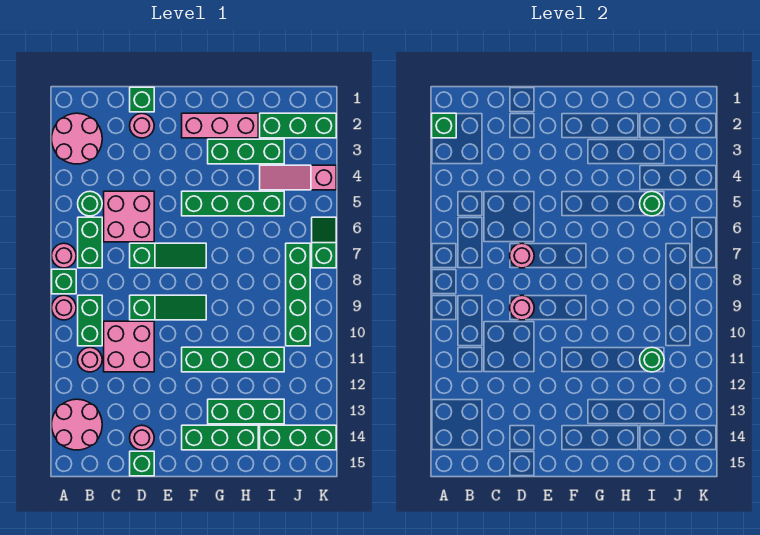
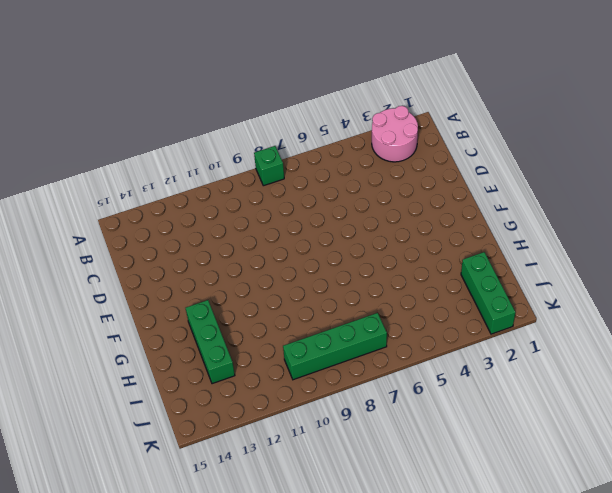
none -> pink round brick A7 level 1
none -> pink round brick A9 level 1
none -> pink round brick A13:B14 level 1
none -> green round brick B5 level 1

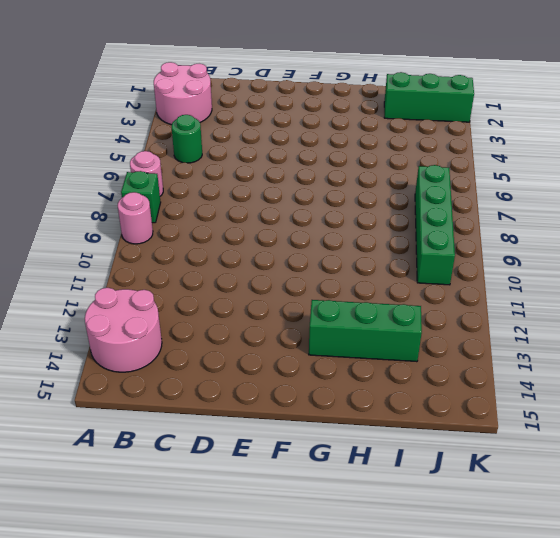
none -> green brick B6:B7 level 1
none -> green brick B9:B10 level 1
none -> pink round brick B11 level 1
none -> pink brick C5:D6 level 1

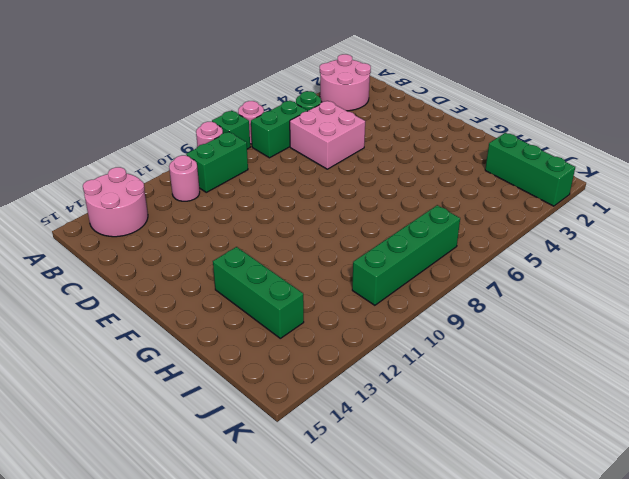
none -> pink brick C10:D11 level 1
none -> green brick D1 level 1
none -> pink round brick D2 level 1
none -> green slope D7:F7 level 1 top D

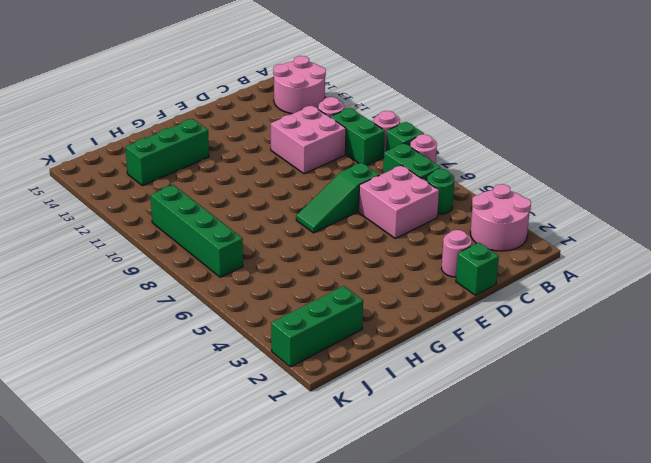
none -> green slope D9:F9 level 1 top D
none -> pink round brick D14 level 1
none -> green brick D15 level 1
none -> pink brick F2:H2 level 1

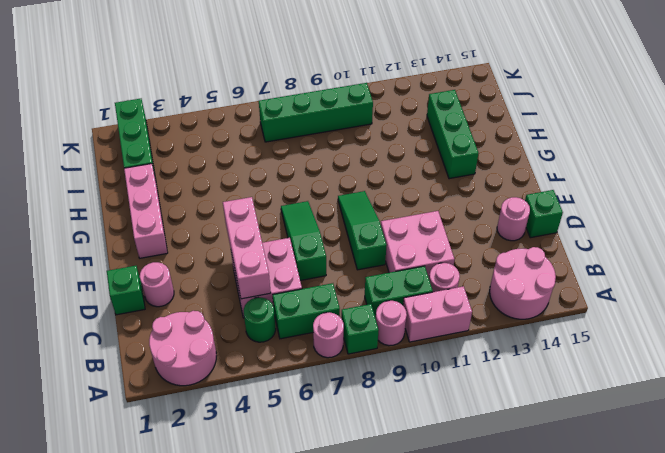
pink brick A10:A11 level 1 -> none
pink brick C5:E5 level 2 -> none
none -> green brick F5:I5 level 1
none -> green brick F11:I11 level 1
none -> green brick F14:H14 level 1
none -> green brick G3:I3 level 1

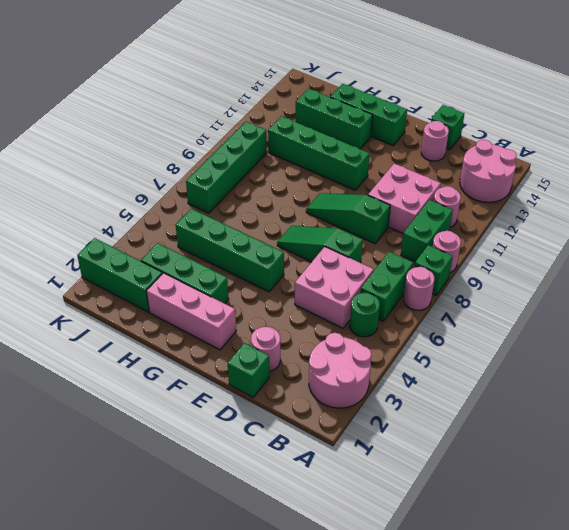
none -> pink slope I4:K4 level 1 top K
none -> green brick I14:K14 level 1
none -> green slope K6:K7 level 1 top 7
none -> green brick A2 level 2

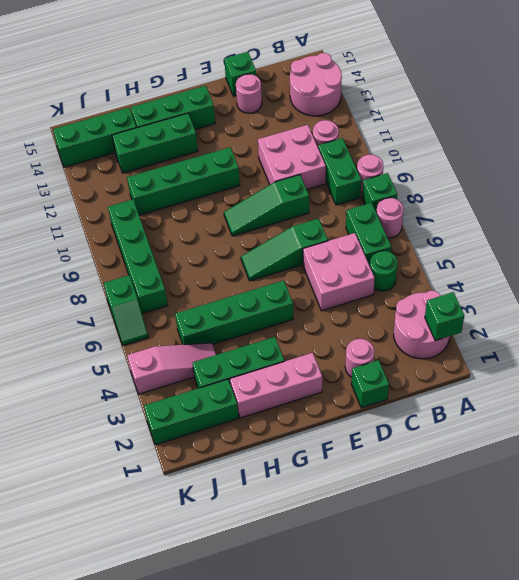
none -> pink round brick D7 level 2
none -> pink round brick D9 level 2
none -> green round brick I5 level 2
none -> green round brick I11 level 2

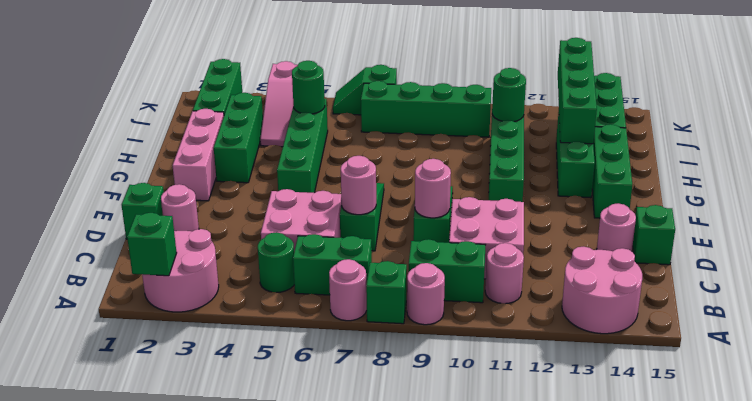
green brick H13:K13 level 2 -> none

